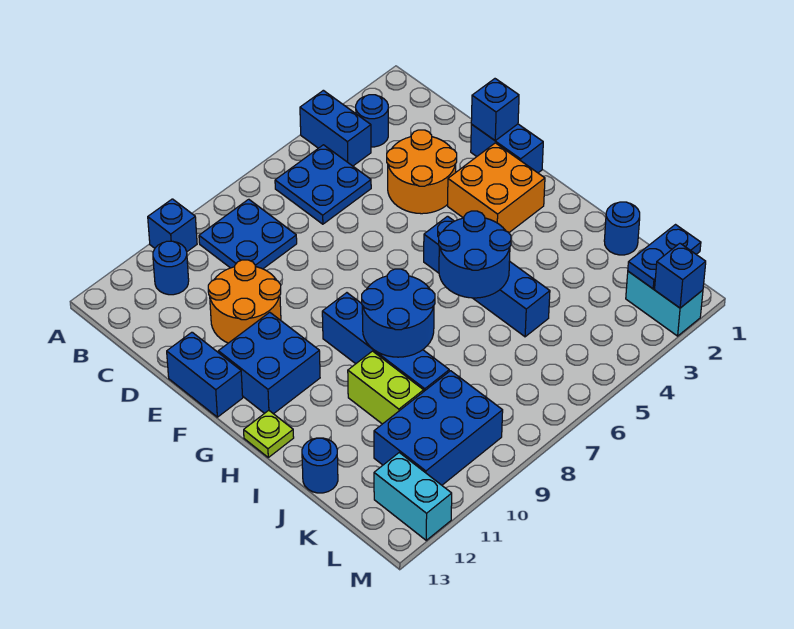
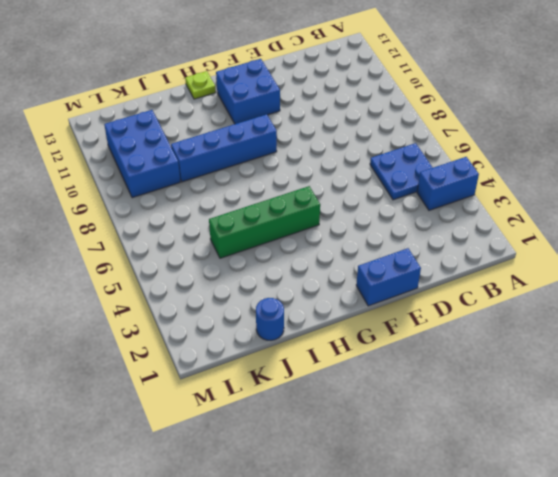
green brick G5:J5 level 1 -> blue brick G5:J5 level 1
none -> blue brick A10 level 1
none -> blue round brick B3 level 1
none -> blue plate B8:C9 level 1

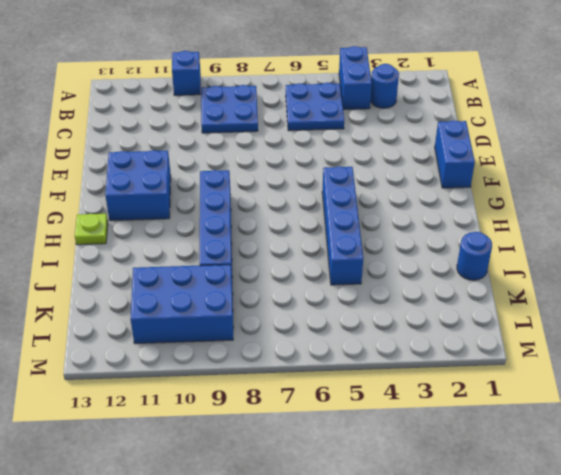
none -> blue round brick B11 level 1
none -> orange round brick D3:E4 level 1
none -> orange round brick D10:E11 level 1

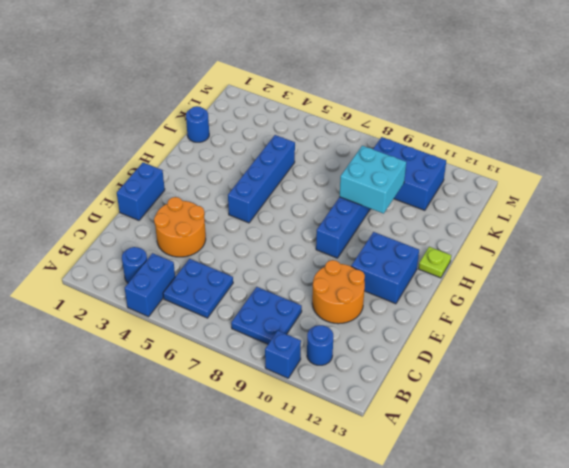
cyan brick I9:J10 level 2 -> blue round brick H8:I9 level 2
none -> blue brick E13:F13 level 1
none -> orange brick F2:G3 level 1
none -> lime brick I10:J10 level 1

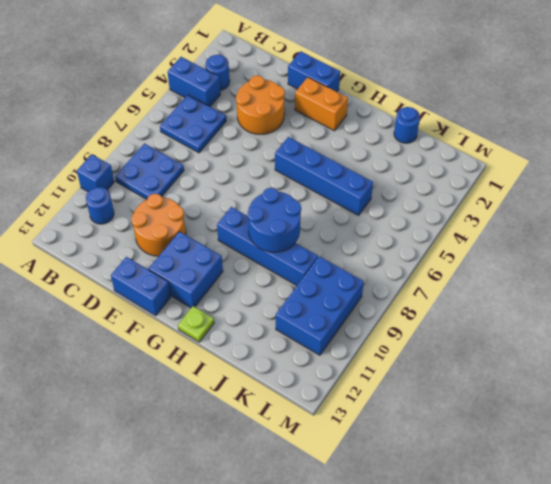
orange brick F2:G2 level 1 -> orange brick F2:G3 level 1
none -> lime brick I10:J10 level 1
none -> blue round brick J13 level 1
none -> cyan brick L2:M2 level 1

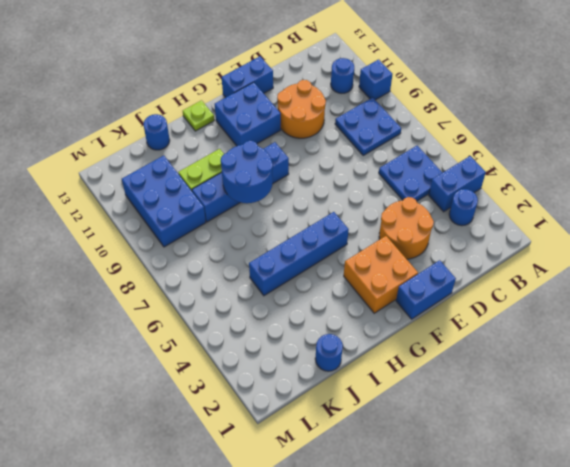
none -> cyan brick L2:M2 level 1
none -> cyan brick L12:M12 level 1
none -> blue brick E1 level 2

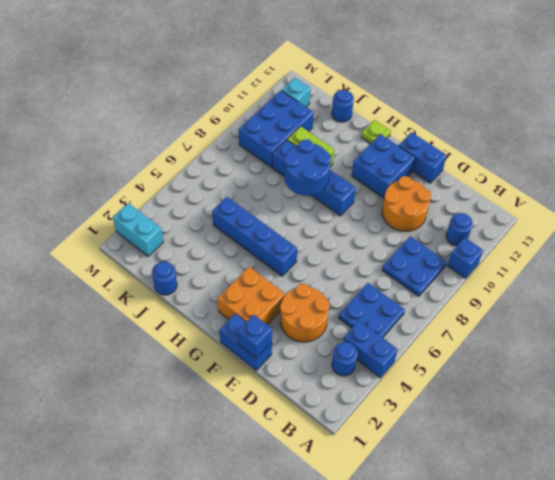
cyan brick L12 level 1 -> cyan brick L12:M12 level 1
none -> blue round brick H5:I6 level 2
none -> blue plate L1:L2 level 2
none -> blue brick M2 level 2

